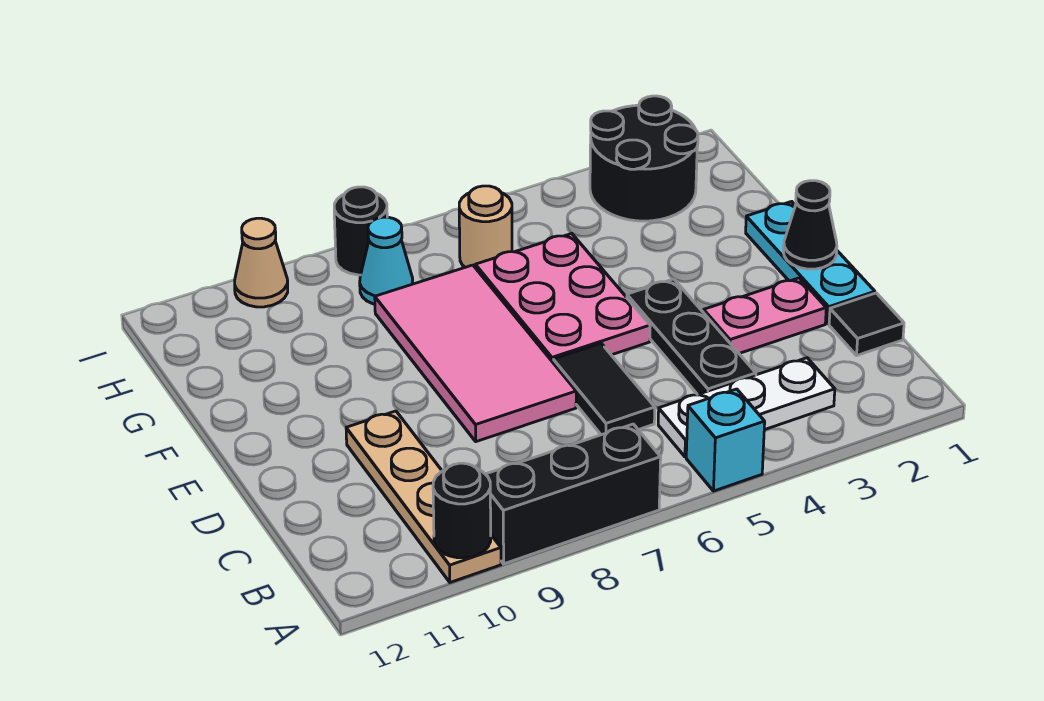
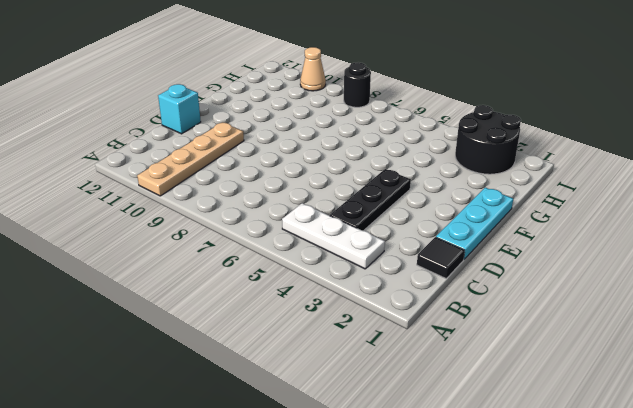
cyan brick D12 level 1 -> cyan brick A5 level 1
none -> black brick A7:A9 level 1
none -> black tile C6:D6 level 1
none -> pink plate D2:D3 level 1

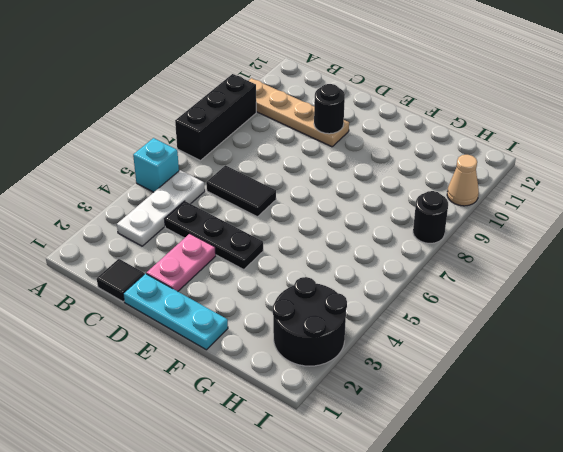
black round brick D10 level 2 -> black round brick A10 level 2
none -> pink tile D7:G8 level 1
none -> pink plate E5:G6 level 1
none -> tan round brick H6 level 1

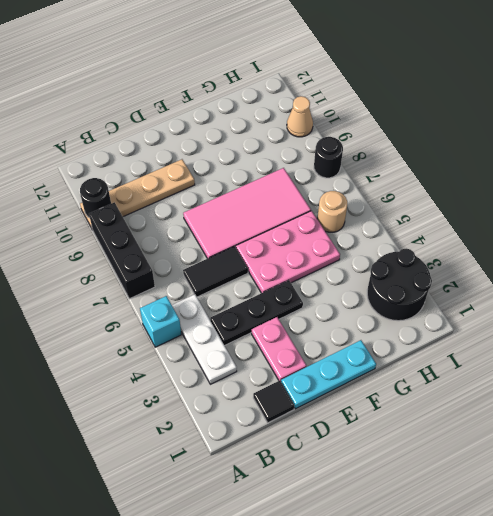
none -> cyan cone H8 level 1
none -> black cone E1 level 2

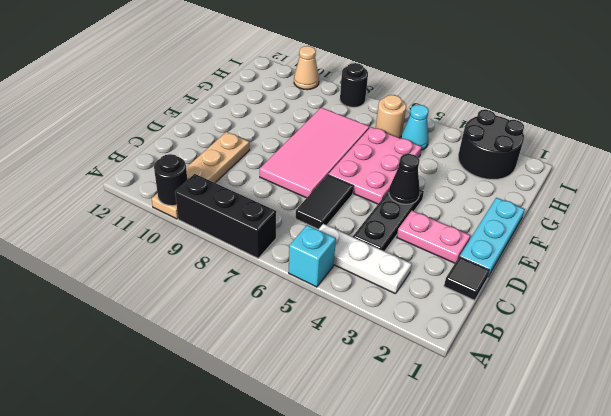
black cone E4 level 2 -> black cone E1 level 2
cyan cone H5 level 1 -> cyan cone H8 level 1

